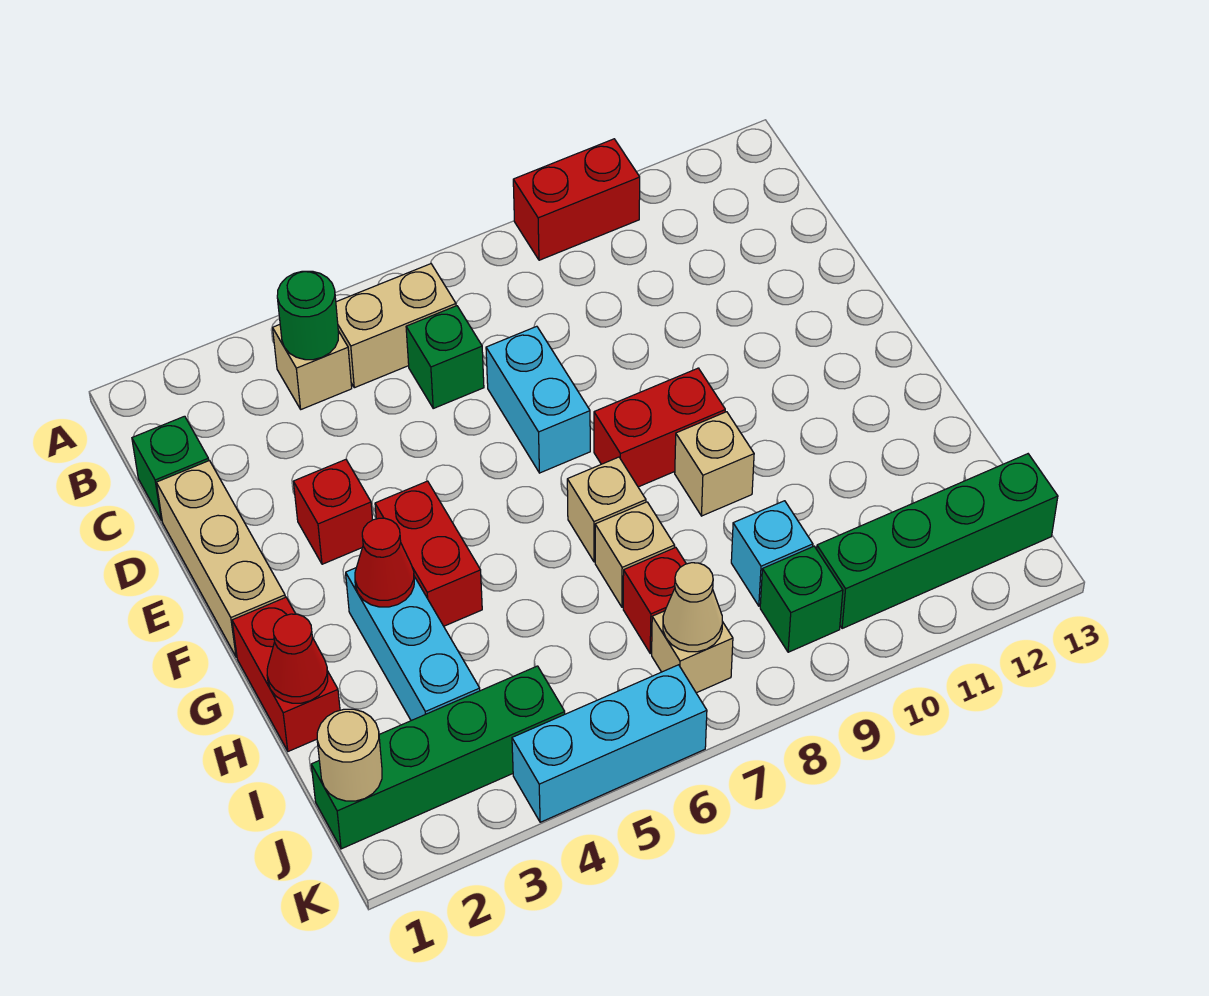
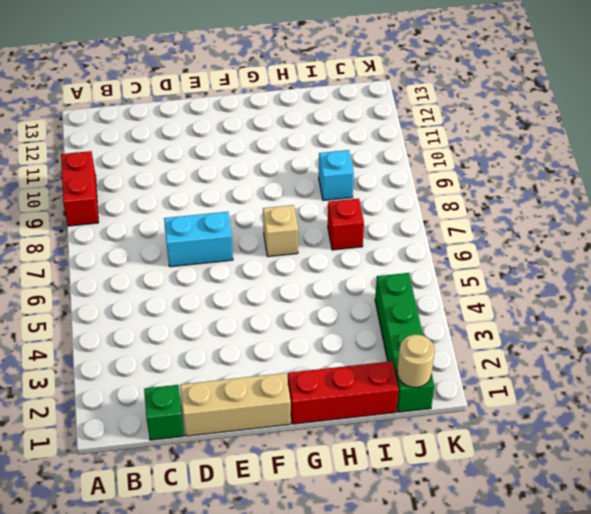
red brick G1:I1 level 1 -> red brick G1:H1 level 1
none -> tan brick B4 level 1
none -> tan brick B5:B6 level 1
none -> green brick C6 level 1

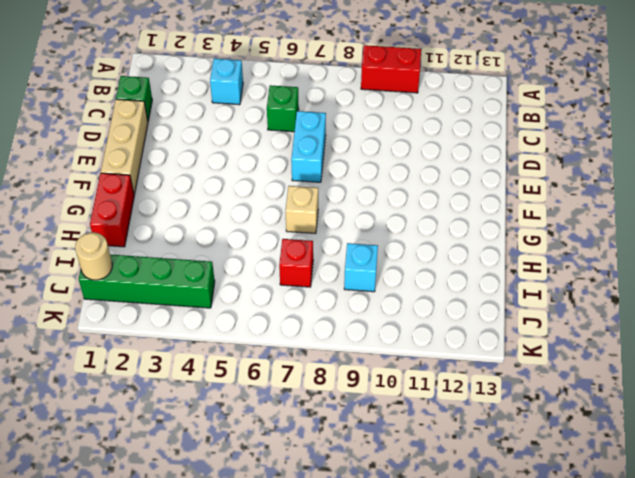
cyan brick B4 level 1 -> tan brick B4 level 1
none -> tan brick B5:B6 level 1
none -> red brick E3 level 1
none -> red brick F4:G4 level 1

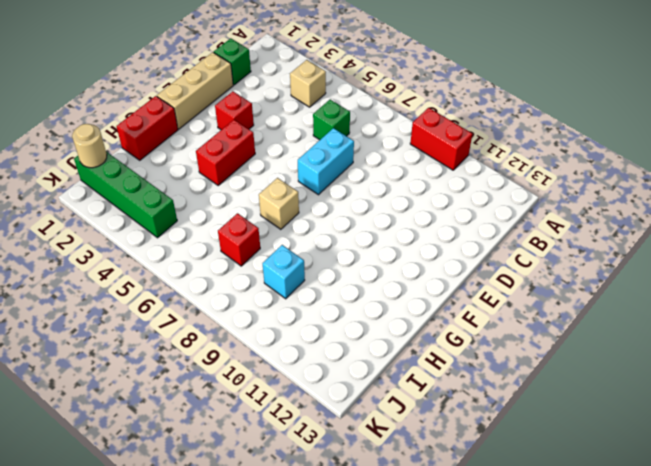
none -> tan brick B5:B6 level 1
none -> red brick F8:F9 level 1
none -> cyan brick G3:I3 level 1

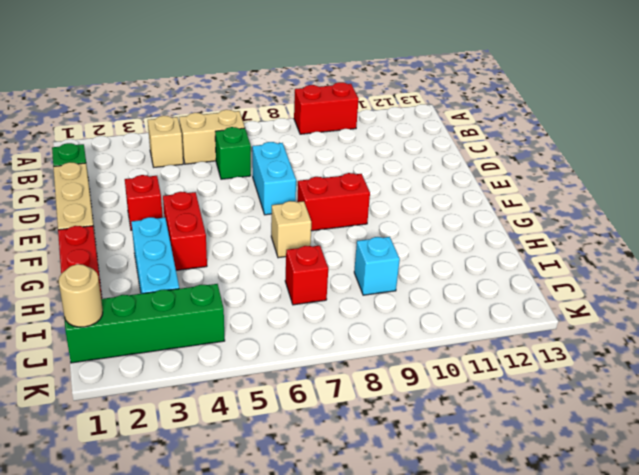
none -> tan brick G9 level 1
none -> tan brick H7 level 1
none -> tan brick J7 level 1

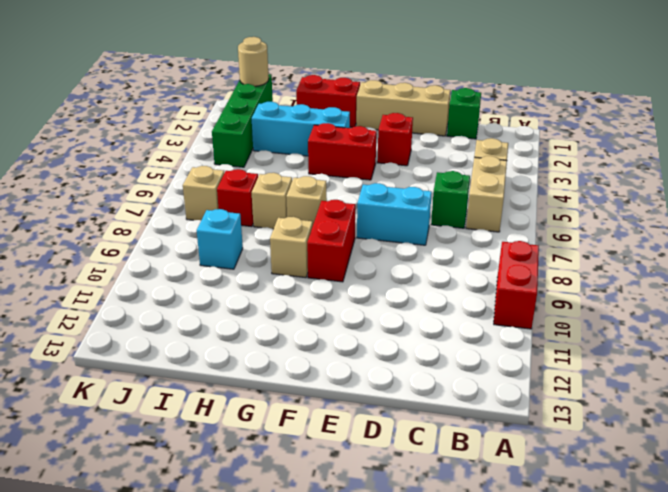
none -> green brick J9 level 1
none -> green brick J10:J13 level 1
none -> cyan brick K4:K6 level 1

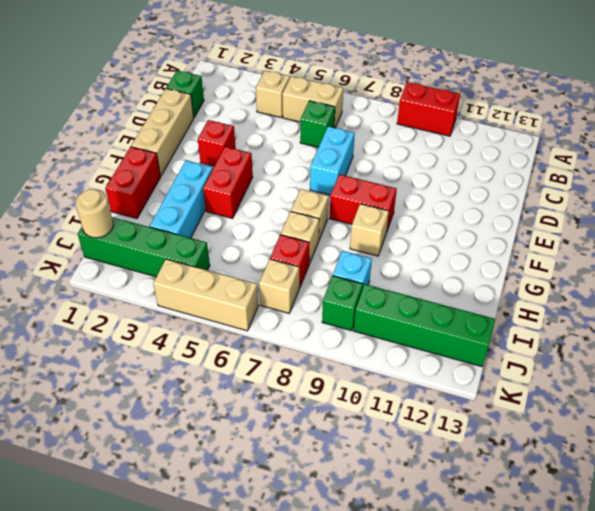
tan brick K4:K6 level 1 -> cyan brick K4:K6 level 1
none -> green round brick B4 level 2
none -> red cone G3 level 2
none -> red cone H1 level 2

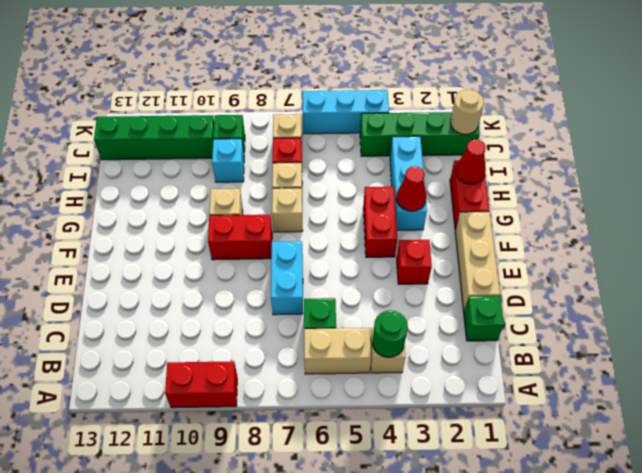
none -> tan cone J7 level 2

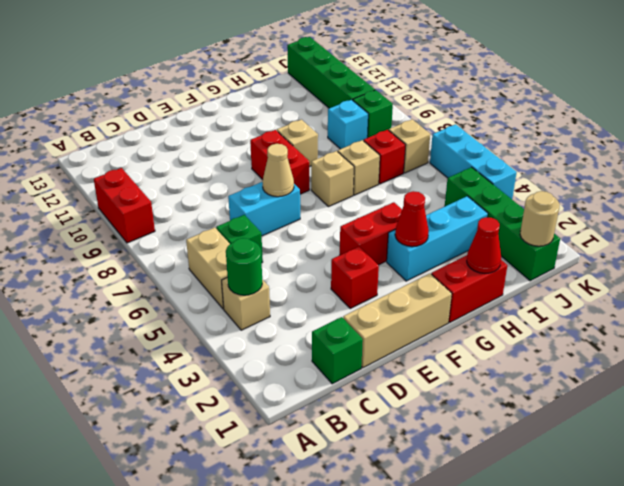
tan cone E7 level 2 -> tan cone J7 level 2

